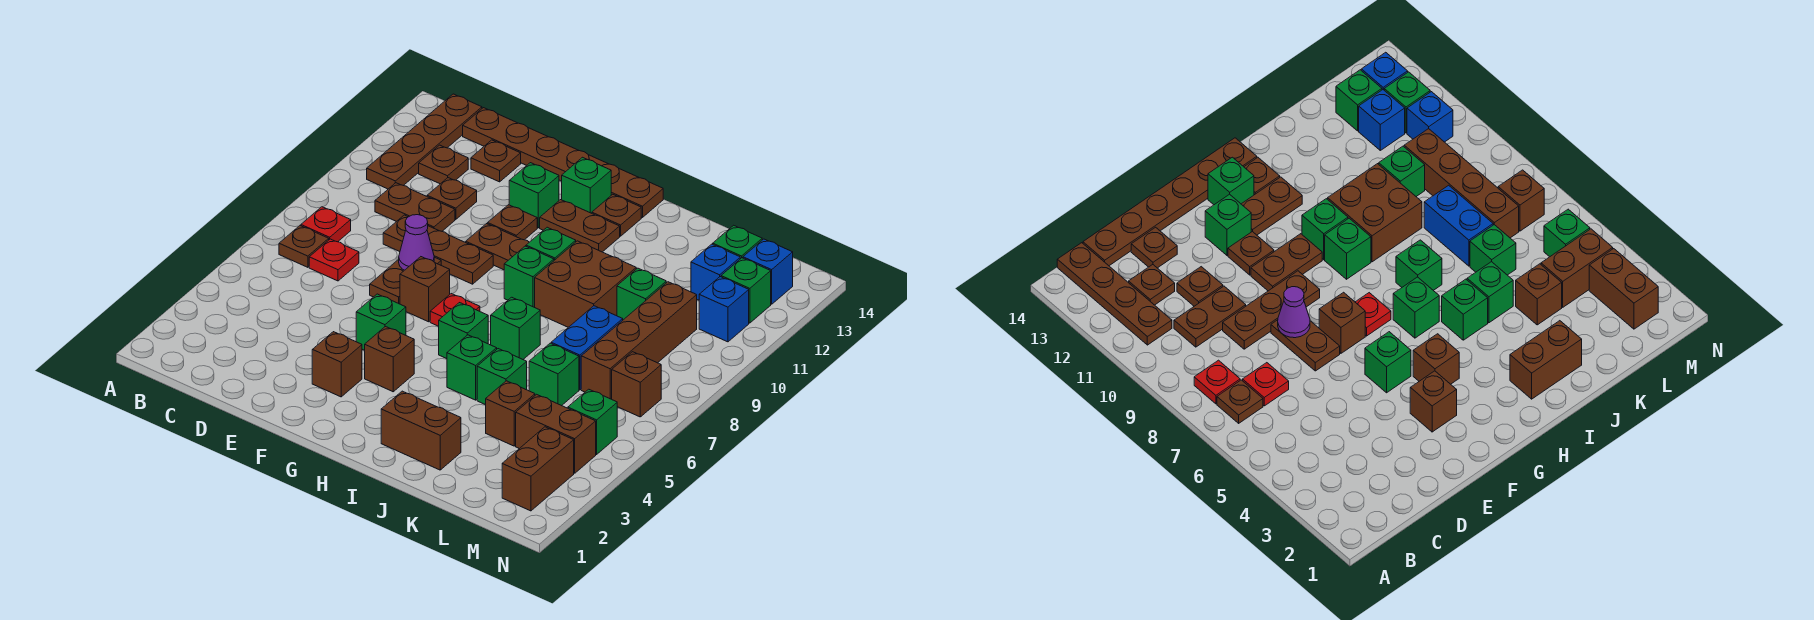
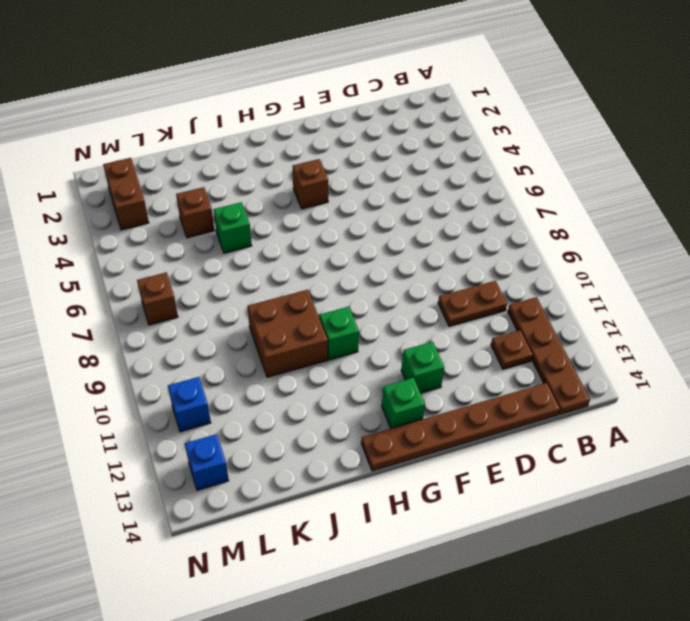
none -> brown plate B7 level 1
none -> red plate B8 level 1
none -> red plate C7 level 1
none -> brown plate D9:F9 level 1

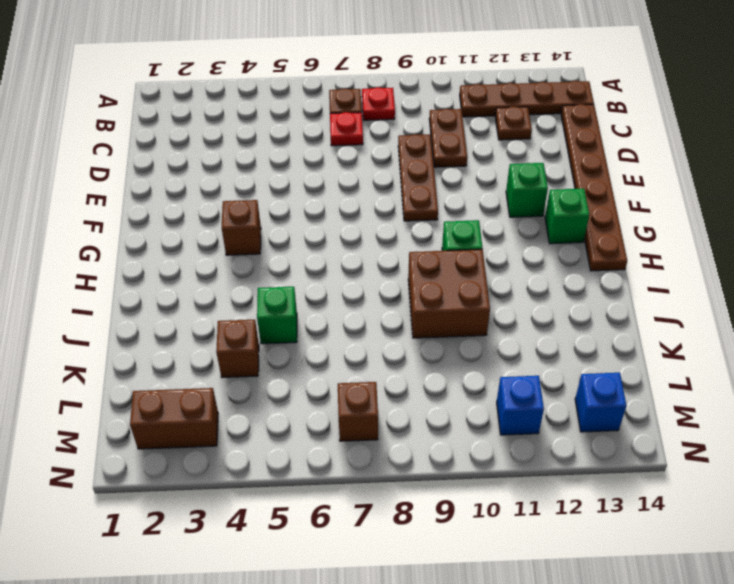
none -> brown plate D11 level 1
none -> brown plate D13 level 1
none -> brown plate E7:E8 level 1
none -> brown brick F3 level 1

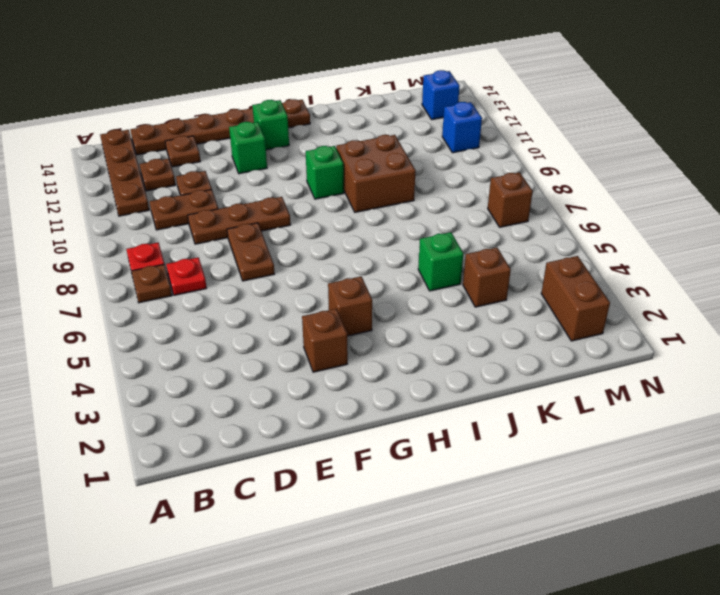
none -> green brick F5 level 1
none -> brown brick F7 level 1
none -> brown plate F10:G10 level 1
none -> brown plate F11 level 1

